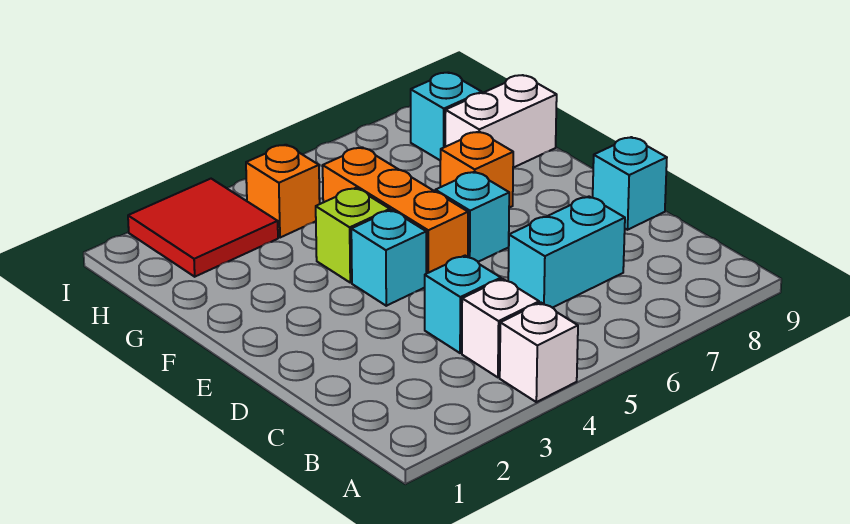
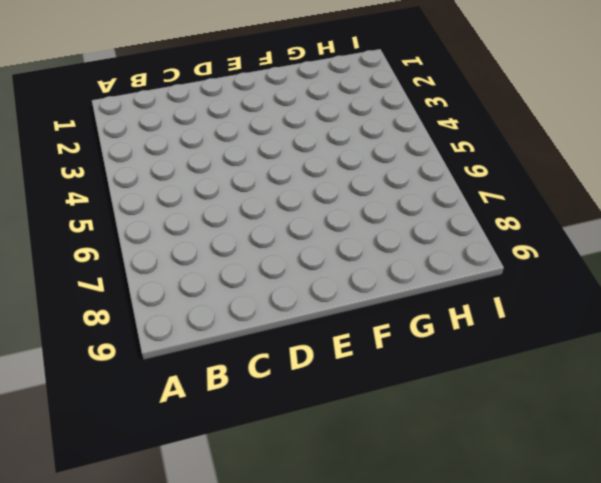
none -> white brick A4 level 1
none -> white brick B4 level 1
none -> cyan brick C4 level 1

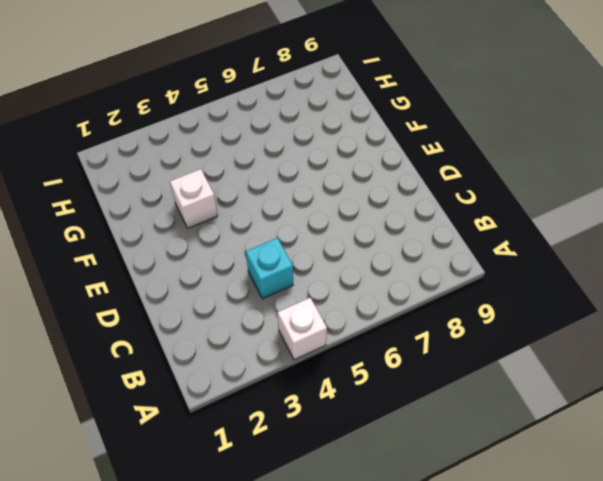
white brick F3 level 1 -> white brick B4 level 1
none -> cyan brick C6:C7 level 1
none -> cyan brick D9 level 1
none -> cyan brick E4 level 1

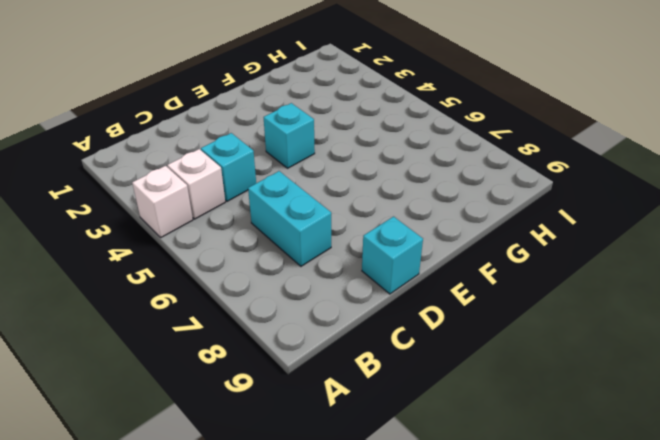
none -> orange brick E5:G5 level 1
none -> cyan brick E6 level 1
none -> lime brick F4 level 1

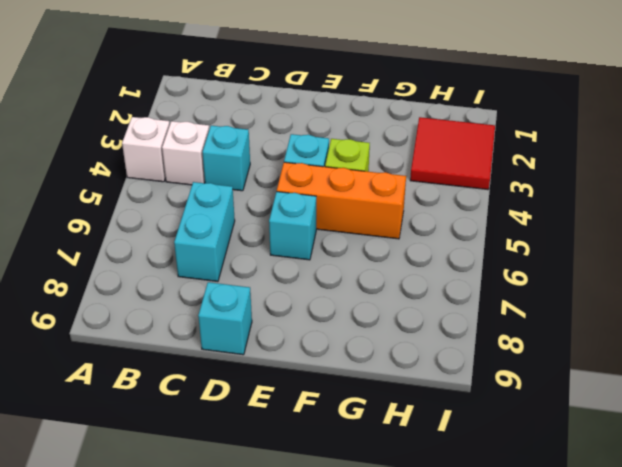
none -> orange brick F7 level 1
none -> white brick G8:G9 level 1
none -> orange brick H4 level 1

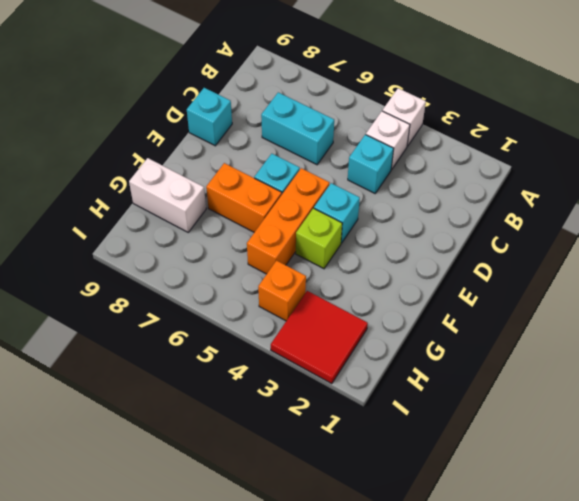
orange brick F6:F7 level 1 -> orange brick F7 level 1
none -> cyan brick H8 level 1

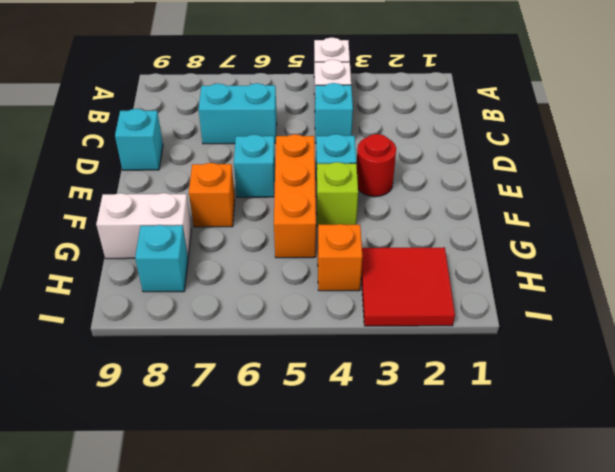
red round brick E3 level 1 -> none

